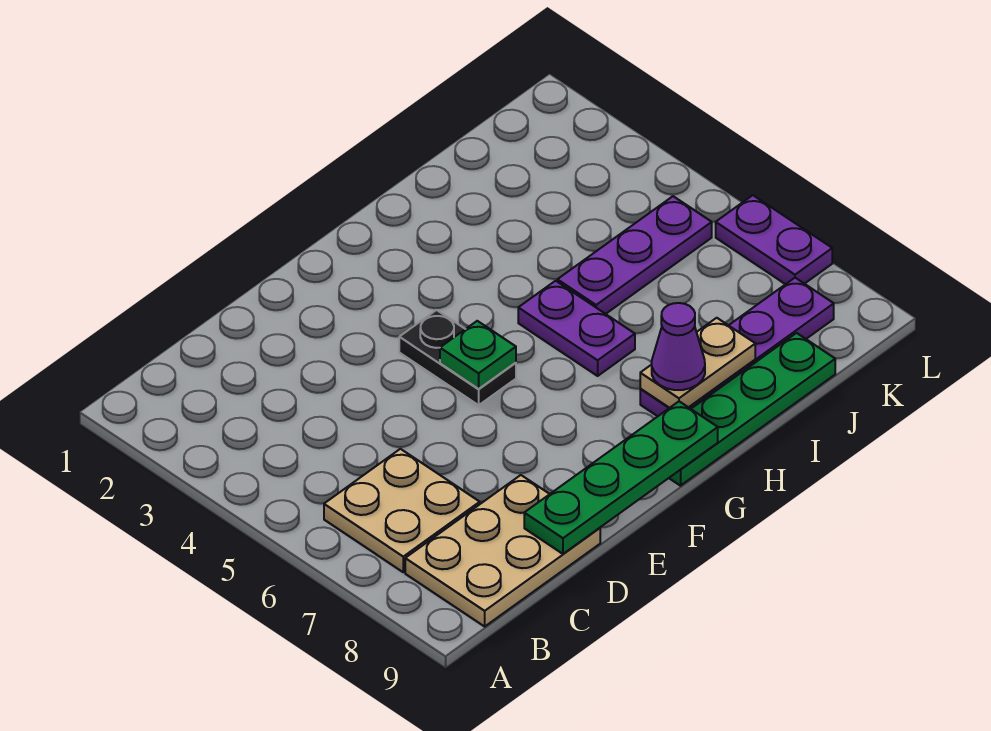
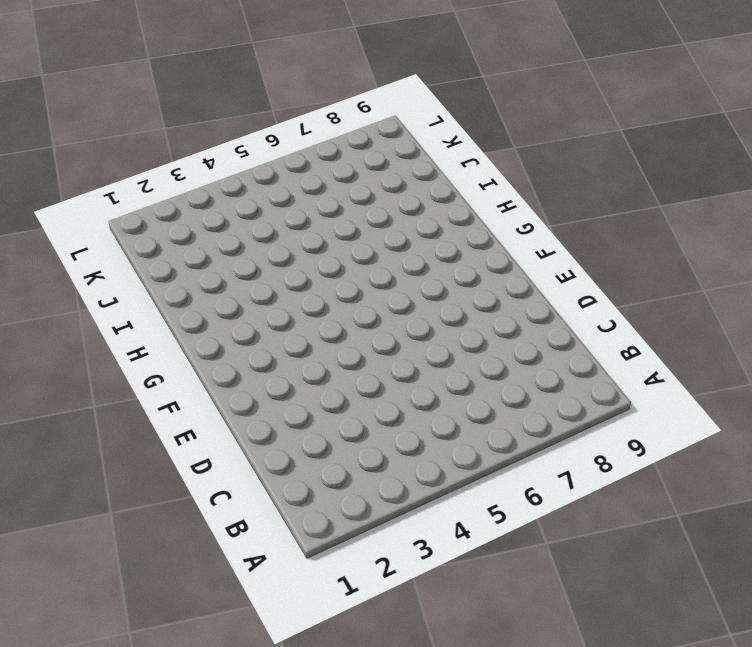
none -> tan plate B6:C7 level 1
none -> tan plate B8:D9 level 1
none -> black plate F4:F5 level 1

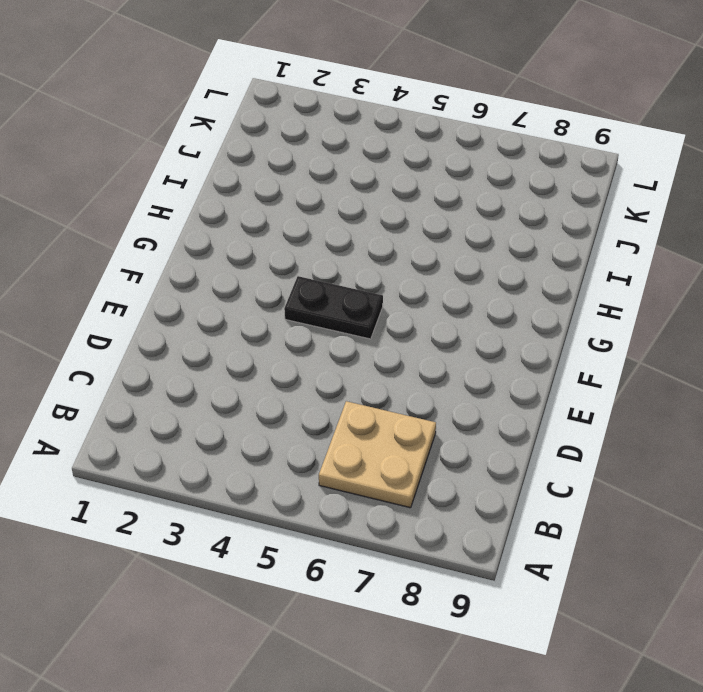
none -> tan plate B8:D9 level 1
none -> green plate G9:J9 level 1
none -> purple plate H5:H6 level 1

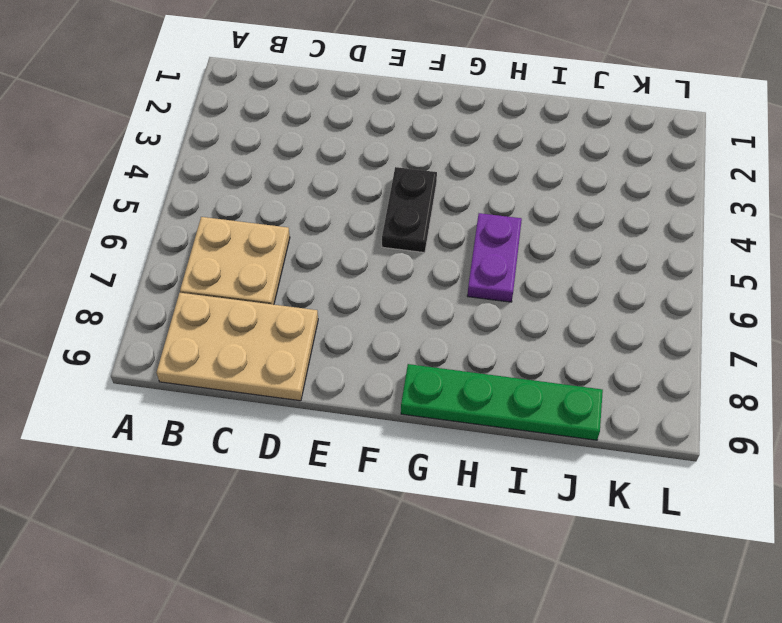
none -> purple plate H8:K8 level 1
none -> purple plate I5:K5 level 1
none -> purple plate L6:L7 level 1

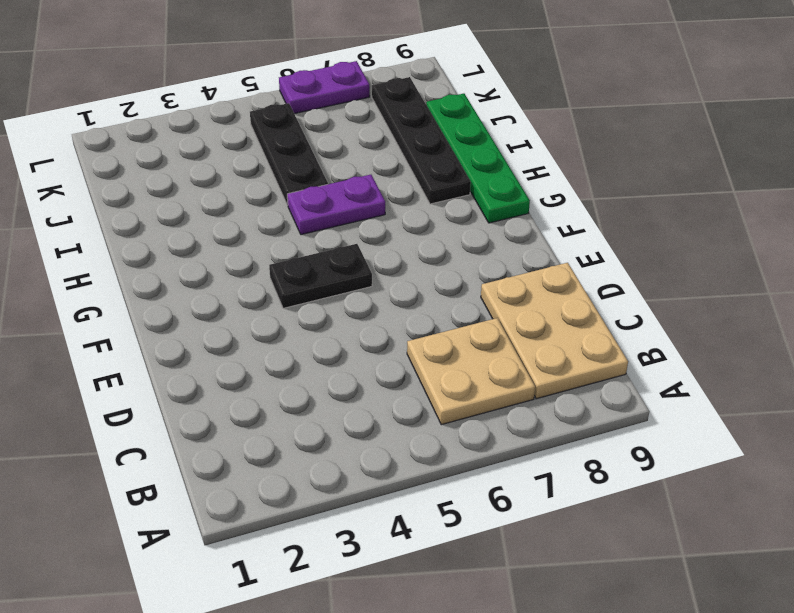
black plate H8:K8 level 1 -> purple plate H8:K8 level 1
black plate I5:K5 level 1 -> purple plate I5:K5 level 1
none -> green plate D9:G9 level 2
none -> green plate F5 level 2
none -> tan plate H8:I8 level 2

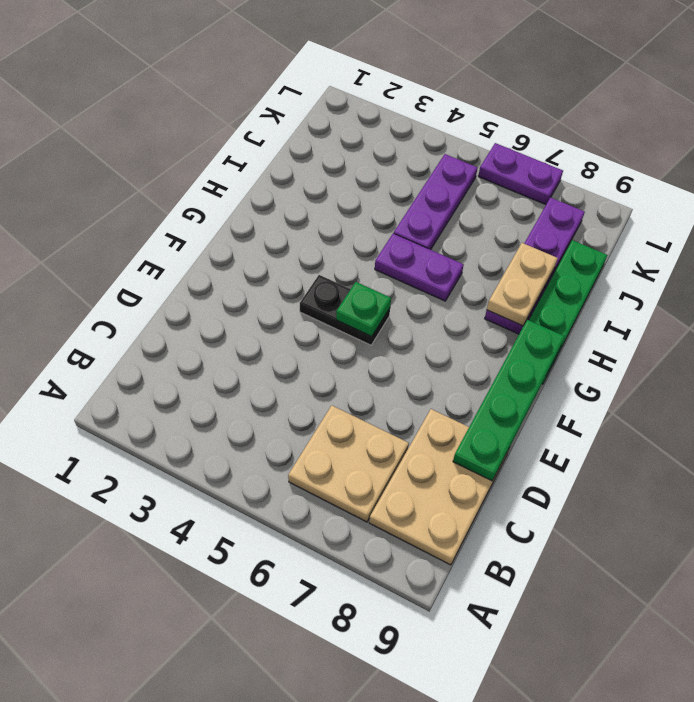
none -> purple cone H8 level 3

